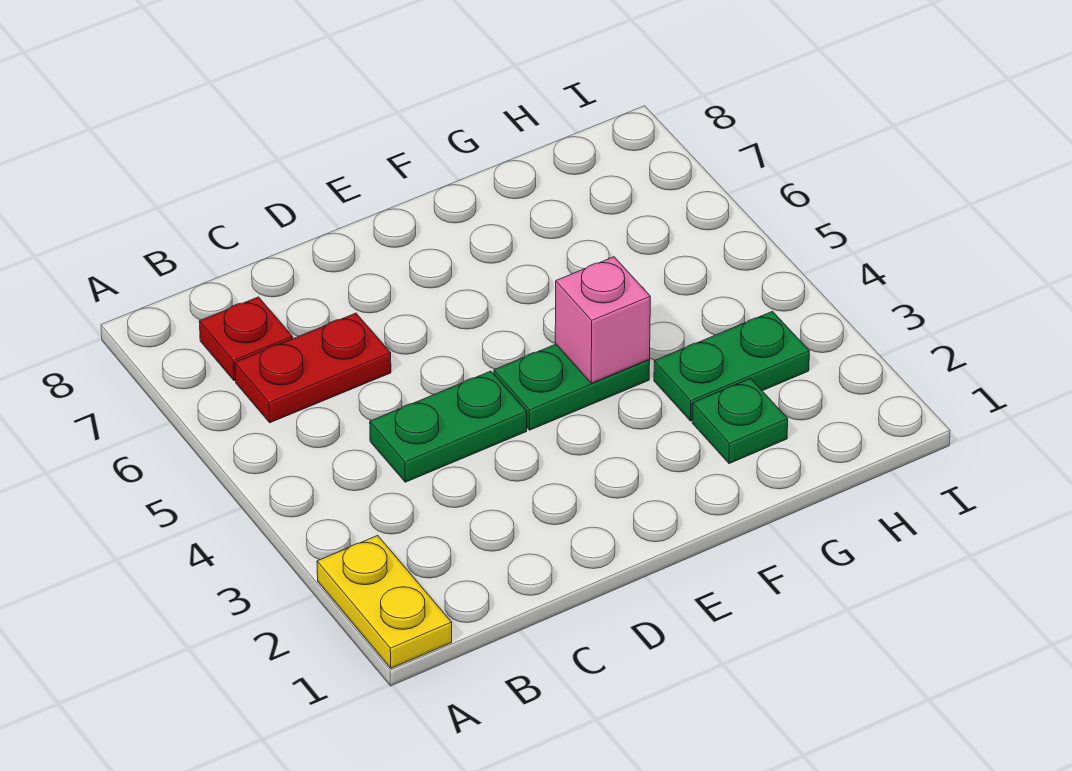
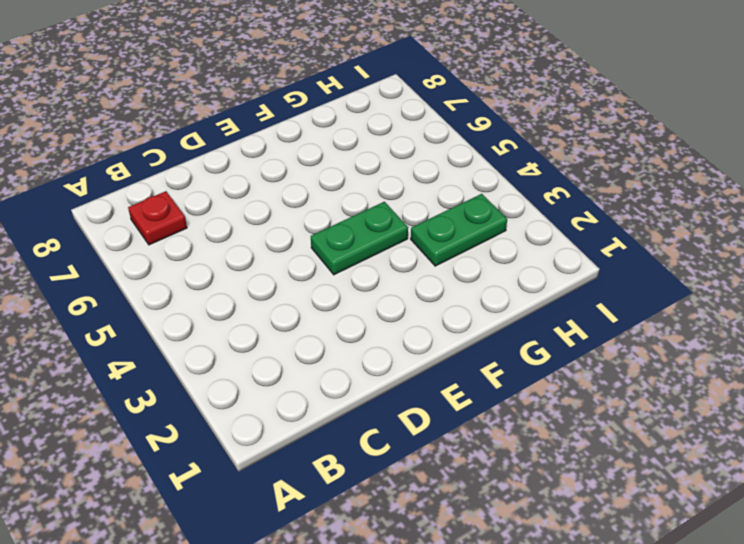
none -> yellow plate A1:A2 level 1
none -> red plate B6:C6 level 1

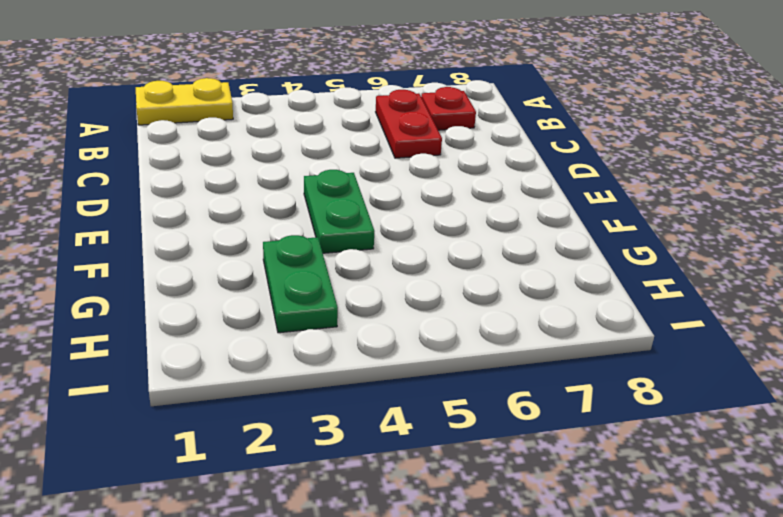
none -> green plate C4:D4 level 1
none -> green plate G2 level 1

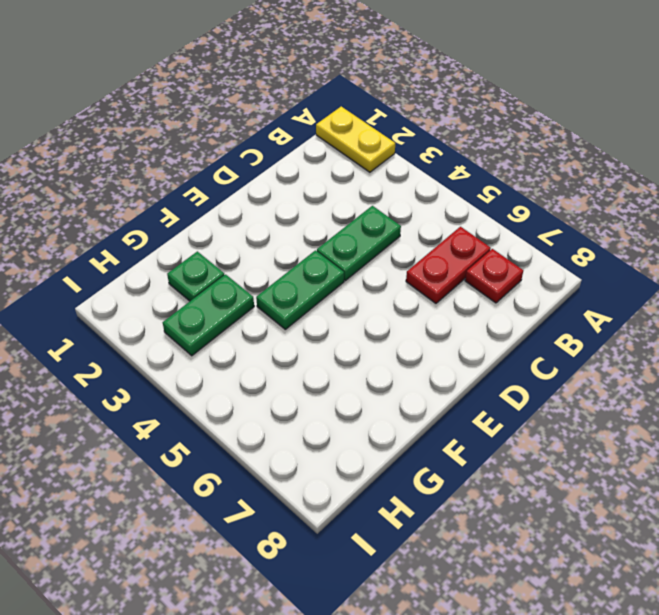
none -> pink brick F4 level 2

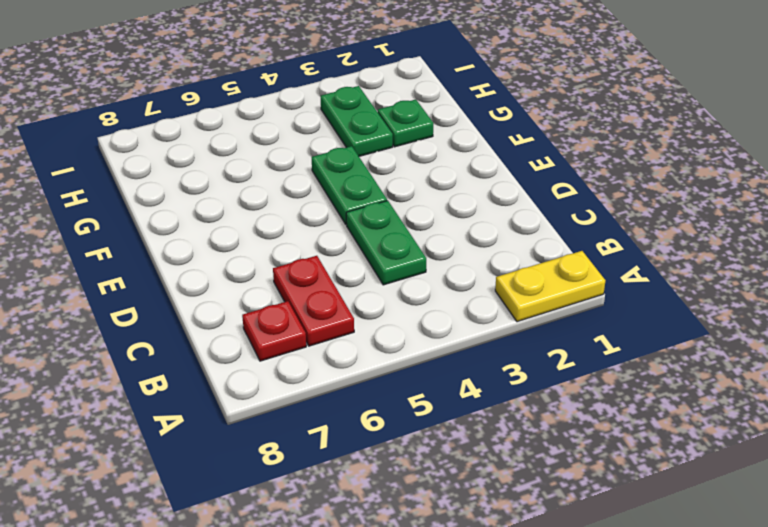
none -> pink brick F4 level 2

